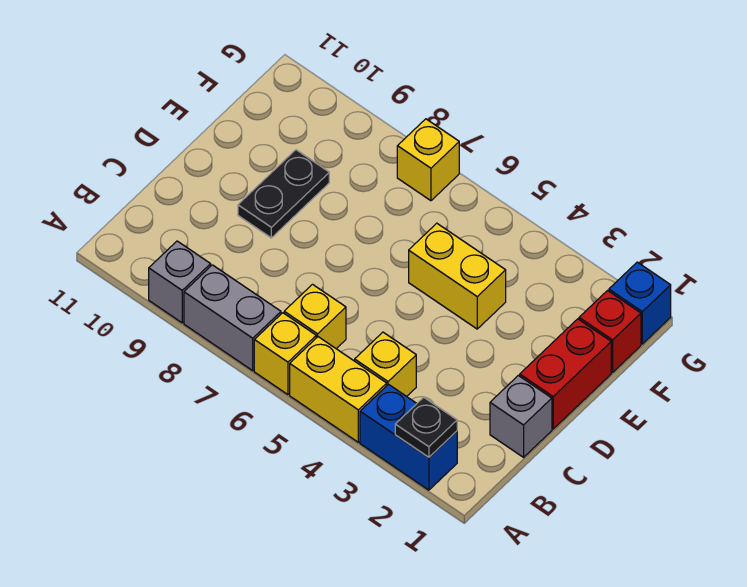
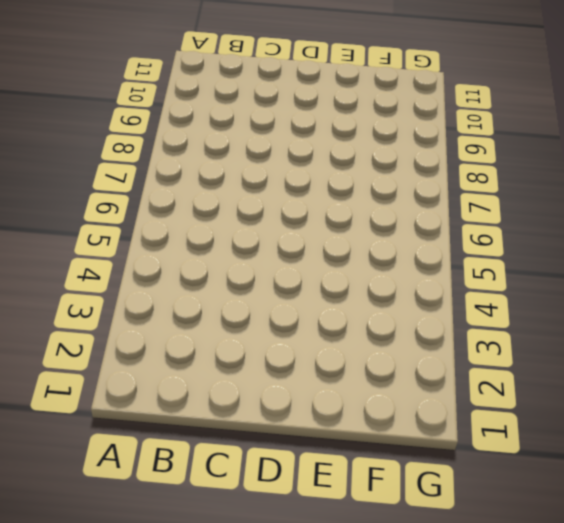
none -> blue brick A2:A3 level 1
none -> yellow brick A4:A5 level 1
none -> yellow brick A6 level 1

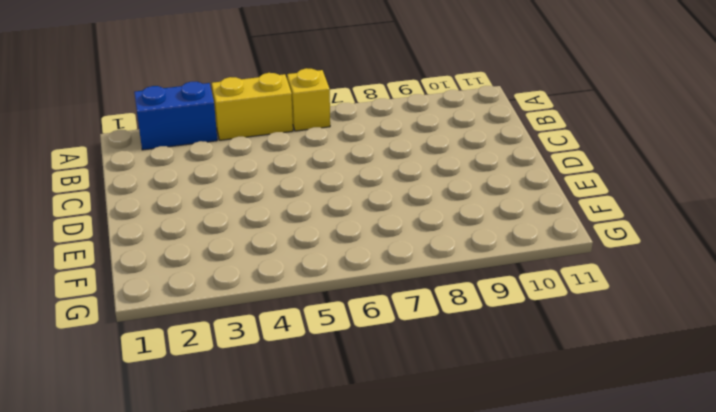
none -> grey brick A7:A8 level 1
none -> grey brick A9 level 1
none -> yellow brick B4 level 1

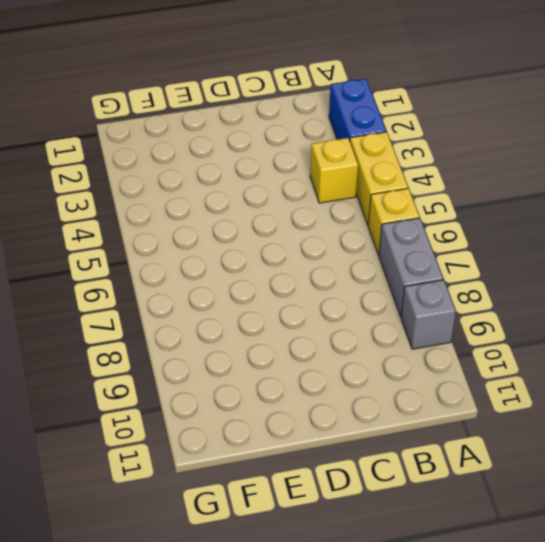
none -> yellow brick B6 level 1
none -> grey brick C1 level 1
none -> red brick D1:E1 level 1

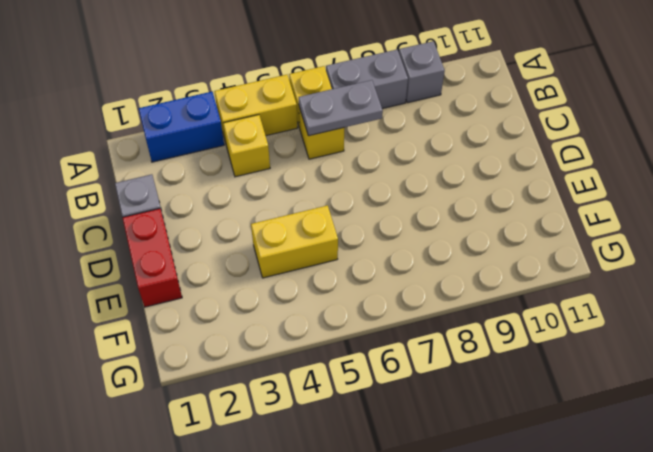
grey plate B6:B7 level 2 -> none
none -> black plate D9:E9 level 1
none -> red brick F1 level 1
none -> blue brick G1 level 1

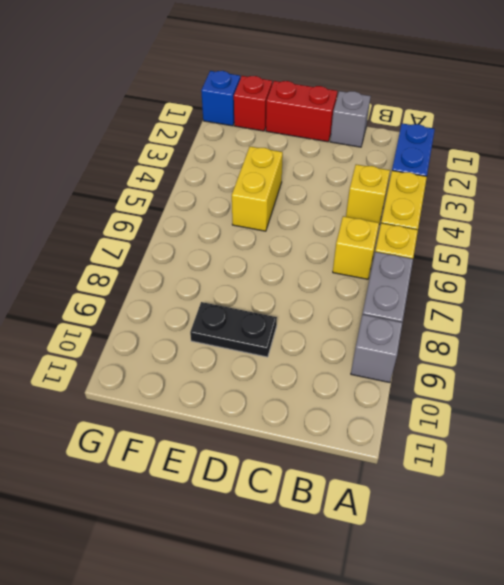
none -> yellow brick G7 level 1
none -> black plate A2 level 2

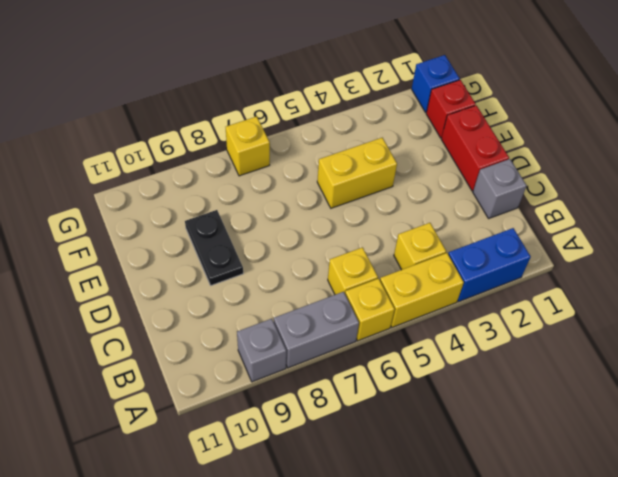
none -> black plate A2 level 2

